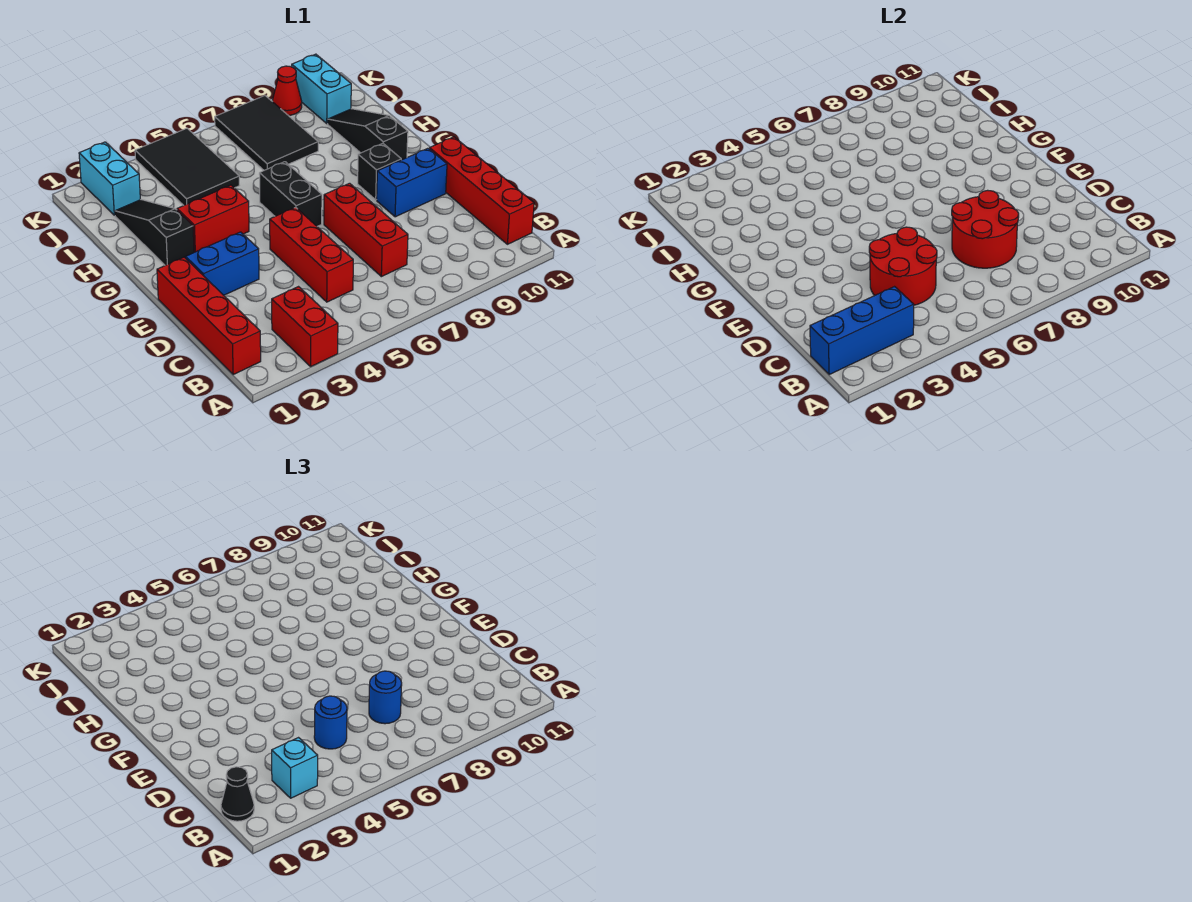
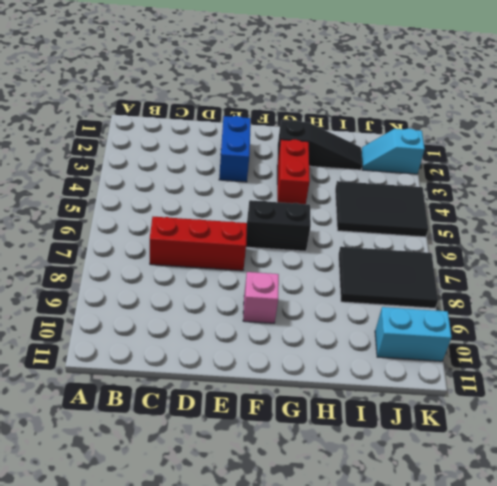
pink brick F9 level 1 -> black brick F9 level 1
cyan slope J2:K2 level 1 top K -> cyan brick J2:K2 level 1
none -> red brick A3:B3 level 1
none -> red brick B1:E1 level 1
none -> red brick B11:E11 level 1

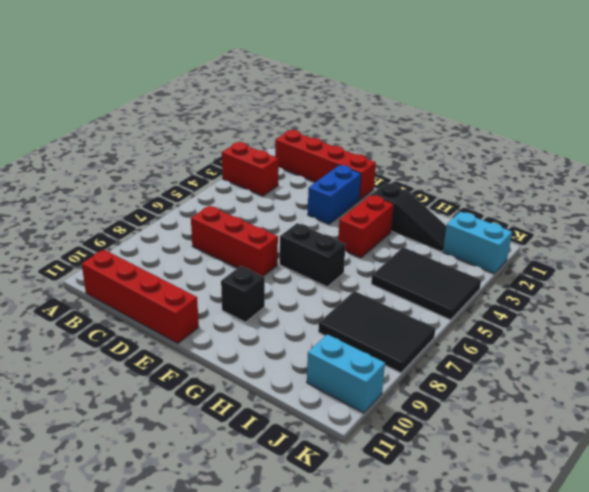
none -> red brick C5:E5 level 1
none -> blue brick E9:E10 level 1
none -> black slope G10:I10 level 1 top G

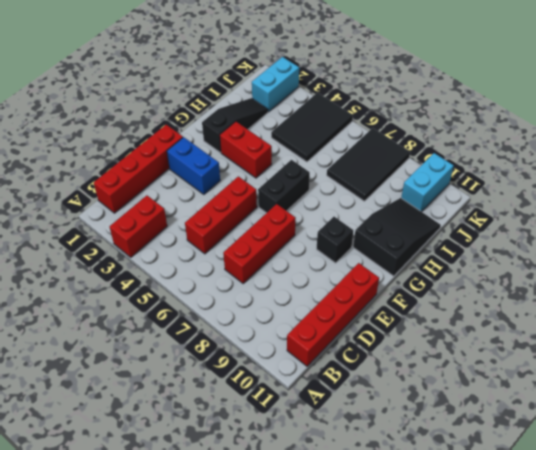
black slope G10:I11 level 1 top G -> black slope G10:I10 level 1 top G
none -> blue brick E9:E10 level 1
none -> red cone K9 level 1
none -> blue brick B1:B3 level 2

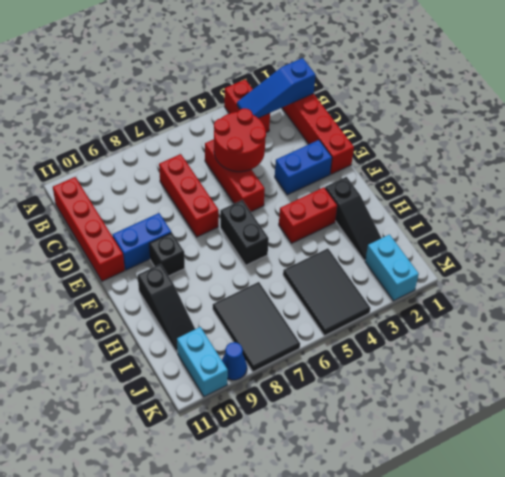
blue slope B1:B3 level 2 top 1 -> blue brick B1:B3 level 2
blue cone K9 level 1 -> red cone K9 level 1
none -> red round brick C7:D8 level 2
none -> black cone B1 level 3
none -> cyan brick B3 level 3

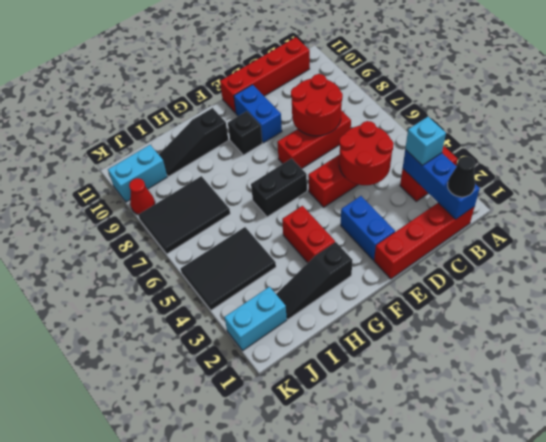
none -> blue round brick C5 level 3
none -> blue round brick C7 level 3

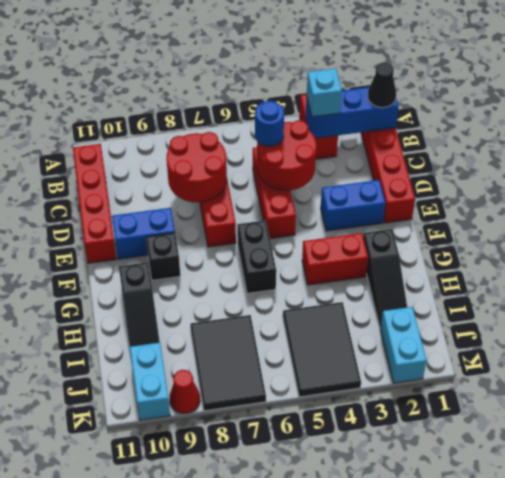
none -> blue round brick C7 level 3

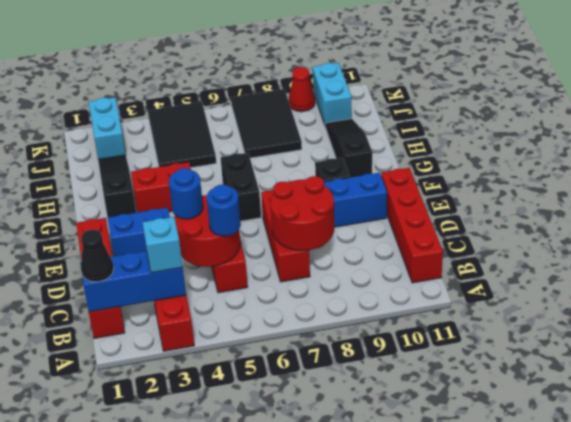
blue round brick D4 level 3 -> blue round brick C7 level 3

